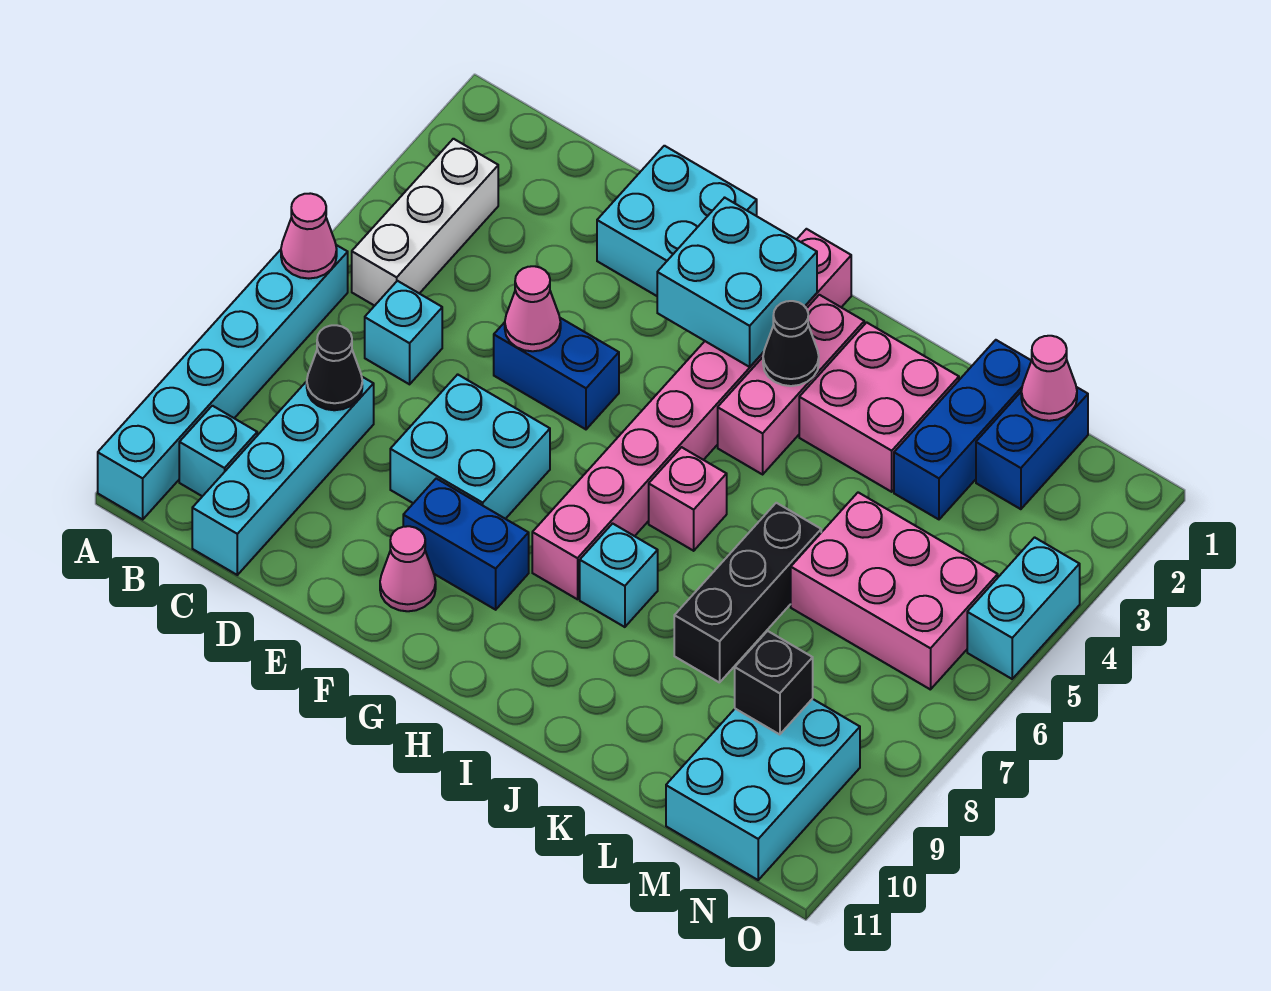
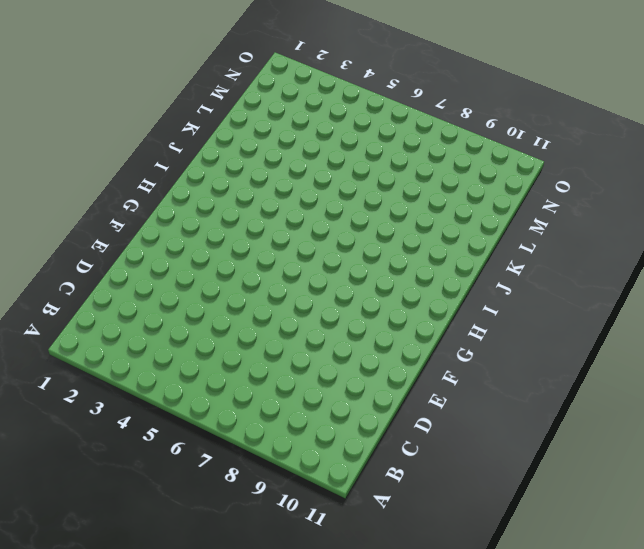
none -> cyan brick A6:A11 level 1
none -> white brick B3:B5 level 1
none -> cyan brick B10 level 1

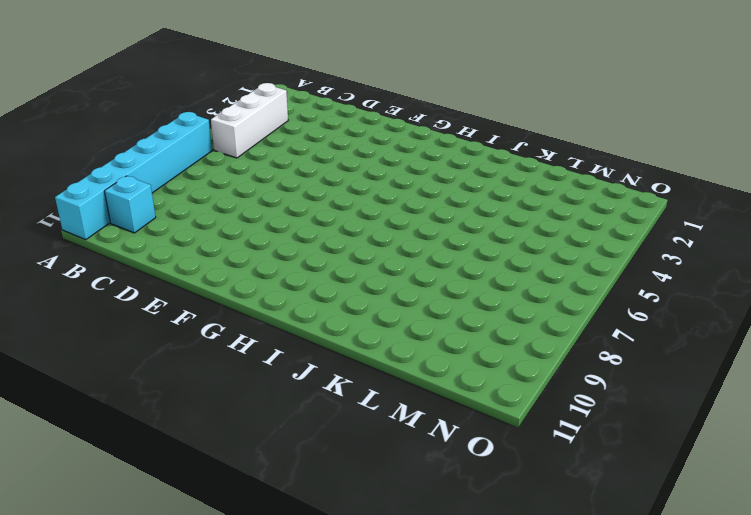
none -> cyan brick C6 level 1
none -> cyan brick C8:C11 level 1
none -> cyan brick E1:F2 level 1

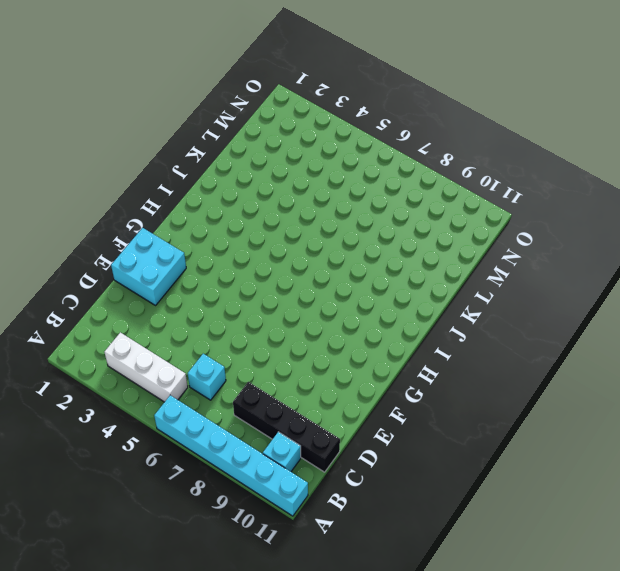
black brick C8:C11 level 1 -> cyan brick C8:C11 level 1
none -> blue brick E5:F5 level 1
none -> cyan brick E7:F8 level 1
none -> blue brick F9:G9 level 1

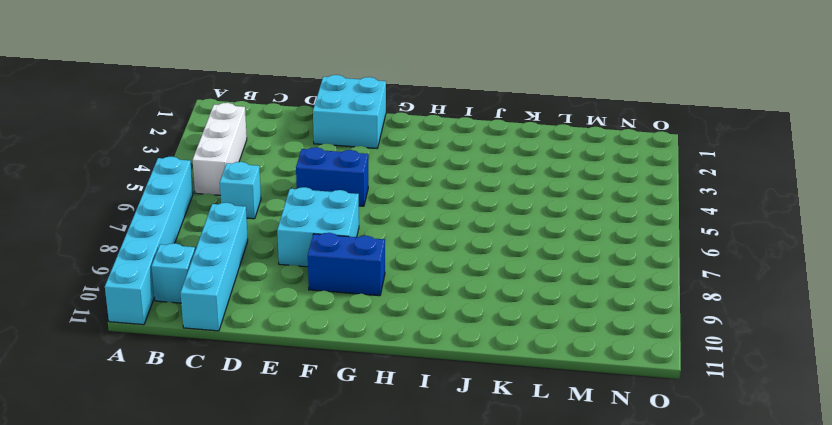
none -> pink cone F10 level 1
none -> pink brick H1:H8 level 1
none -> pink brick I2:I4 level 1

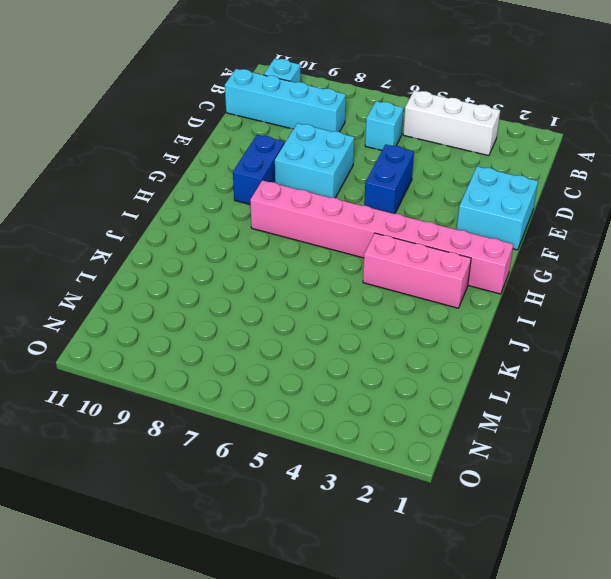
none -> cyan brick A6:A11 level 1
none -> pink cone F10 level 1
none -> pink brick I6 level 1

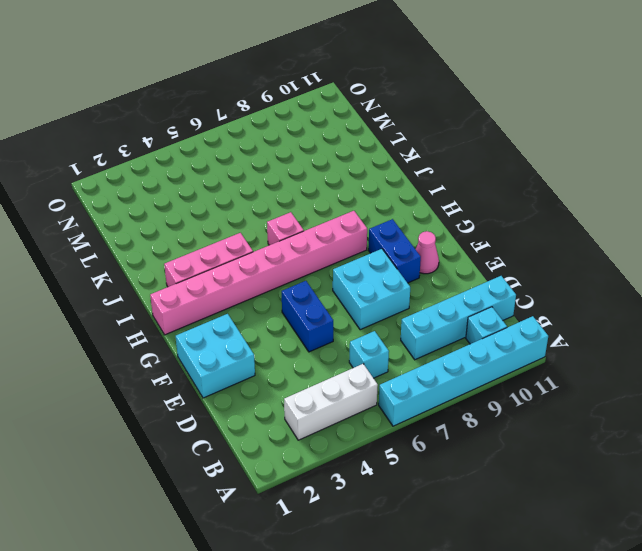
none -> cyan brick I8 level 1
none -> pink brick J2:K3 level 1
none -> black brick K6:K8 level 1

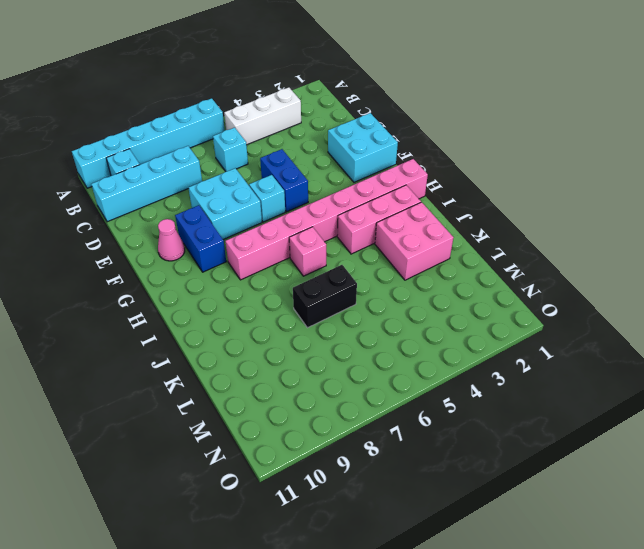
cyan brick F6 level 1 -> cyan brick I8 level 1
black brick K6:K7 level 1 -> black brick K6:K8 level 1
none -> blue brick L1:L3 level 1
none -> pink brick L5:N6 level 1
none -> blue brick M1:M2 level 1

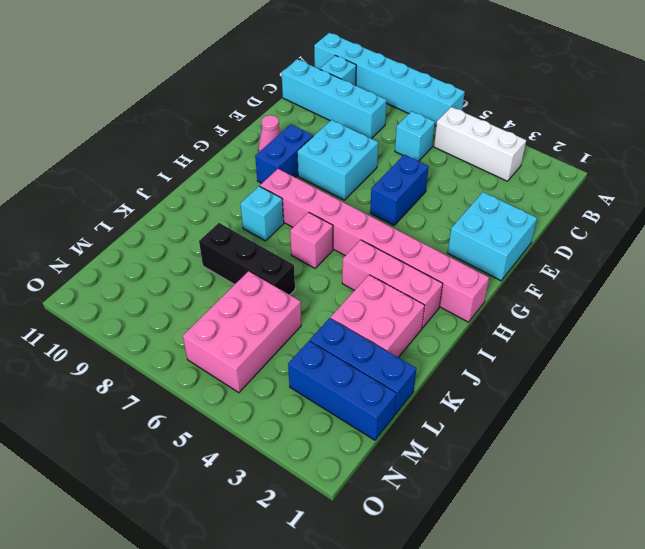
blue brick M1:M3 level 1 -> blue brick M1:M2 level 1
none -> cyan brick M9:N11 level 1
none -> cyan brick O4:O5 level 1
none -> pink cone A6 level 2

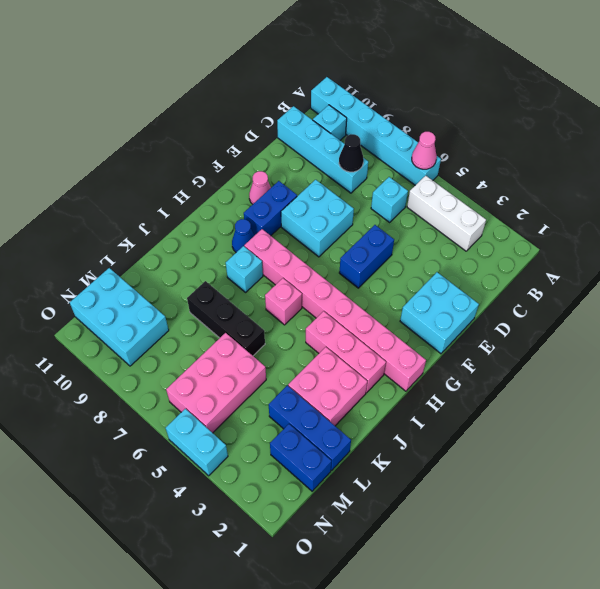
blue cone H9 level 1 -> none
none -> pink cone E5 level 2
none -> cyan brick G2:H3 level 2
none -> black cone I3 level 2

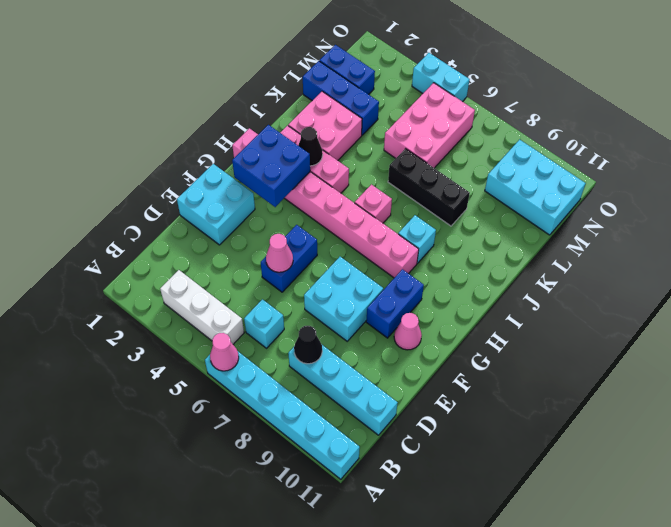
blue brick G2:H3 level 2 -> cyan brick G2:H3 level 2
none -> cyan brick B10 level 1
none -> pink cone M1 level 2
none -> black brick M9 level 2

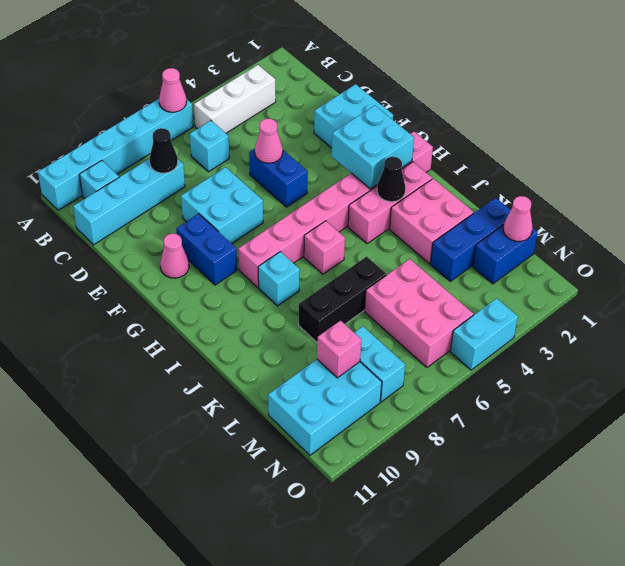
cyan brick M8:N8 level 1 -> none
pink brick M9 level 2 -> black brick M9 level 2

